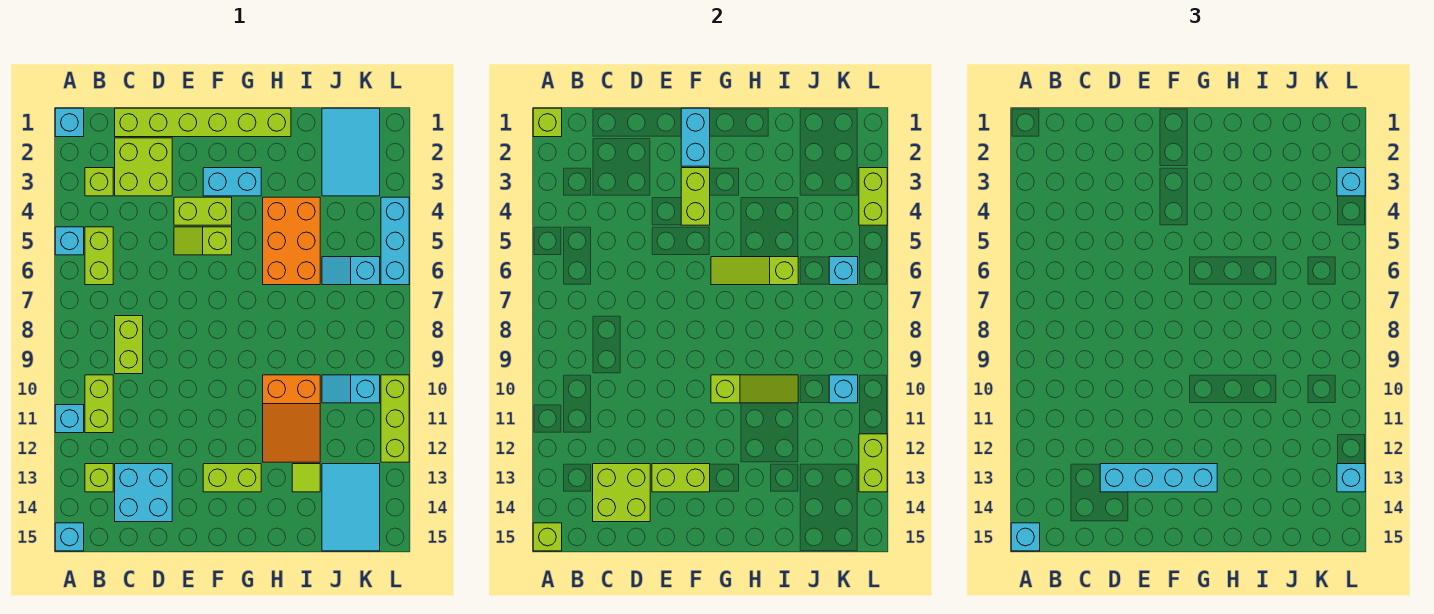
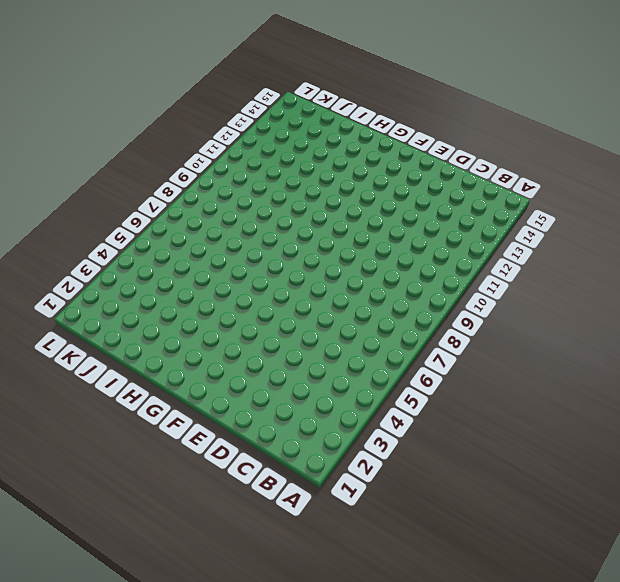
none -> cyan brick A1 level 1
none -> cyan brick A5 level 1
none -> cyan brick A11 level 1
none -> cyan brick A15 level 1

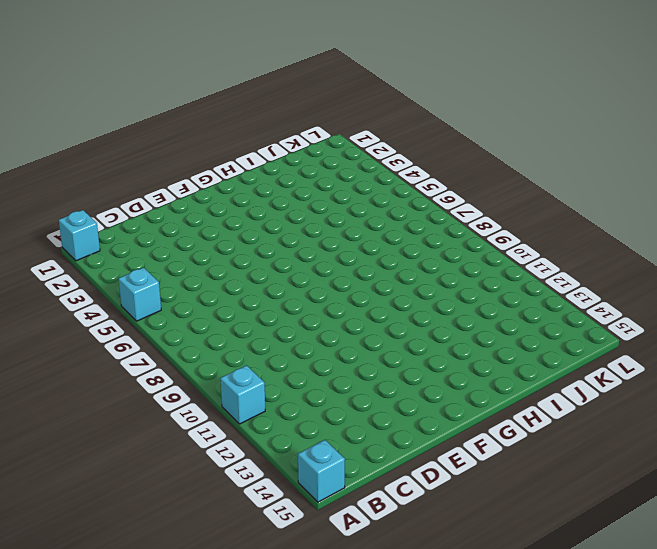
none -> lime brick B3 level 1
none -> lime brick B5:B6 level 1
none -> lime brick B10:B11 level 1
none -> lime brick B13 level 1

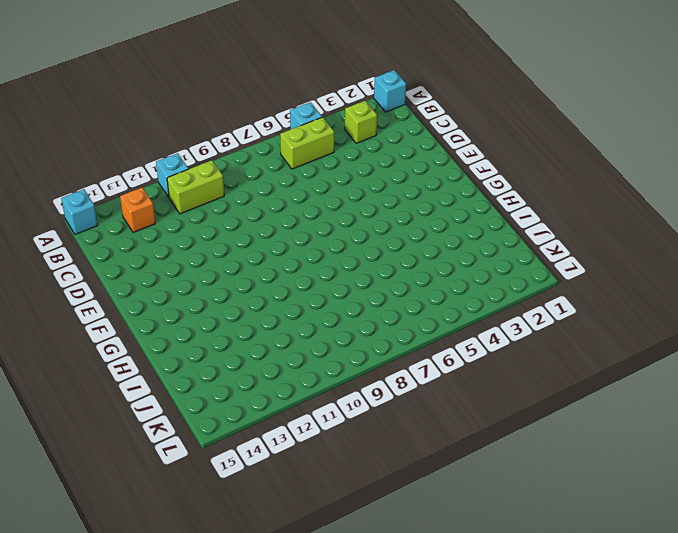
orange brick B13 level 1 -> lime brick B13 level 1
none -> lime brick C1:H1 level 1
none -> lime brick C2:D3 level 1
none -> lime brick C8:C9 level 1
none -> cyan brick C13:D14 level 1

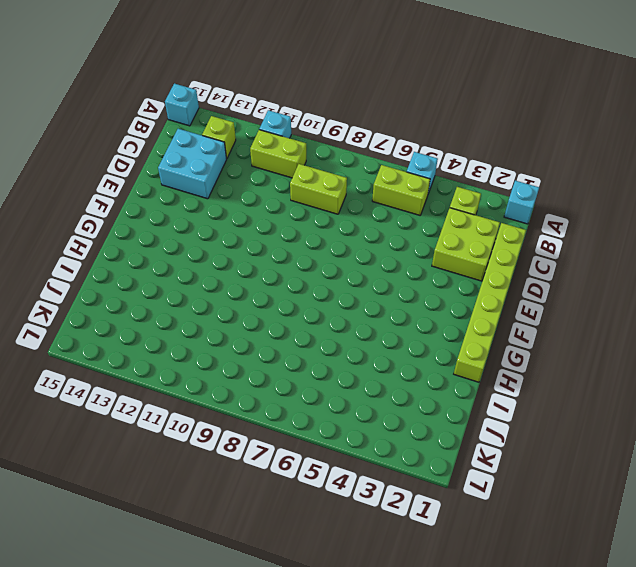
none -> lime brick E4:F4 level 1
none -> lime slope E5:F5 level 1 top F
none -> cyan brick F3:G3 level 1
none -> lime brick F13:G13 level 1

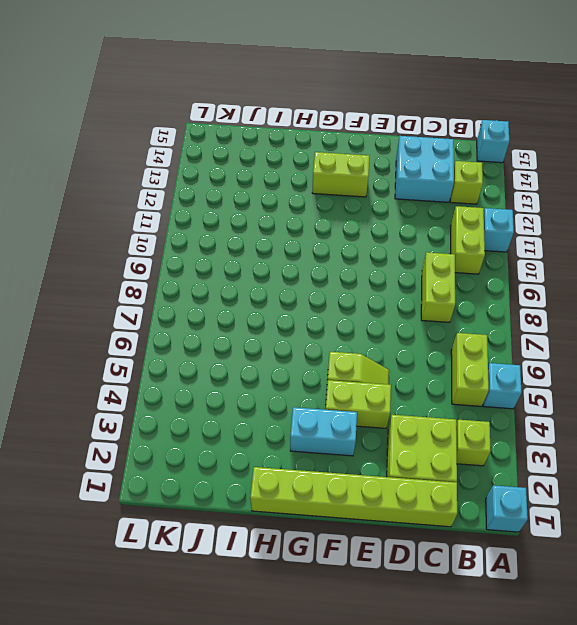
none -> orange brick H4:I6 level 1
none -> orange slope H10:I12 level 1 top 10
none -> lime tile I13 level 1
none -> cyan tile J1:K3 level 1

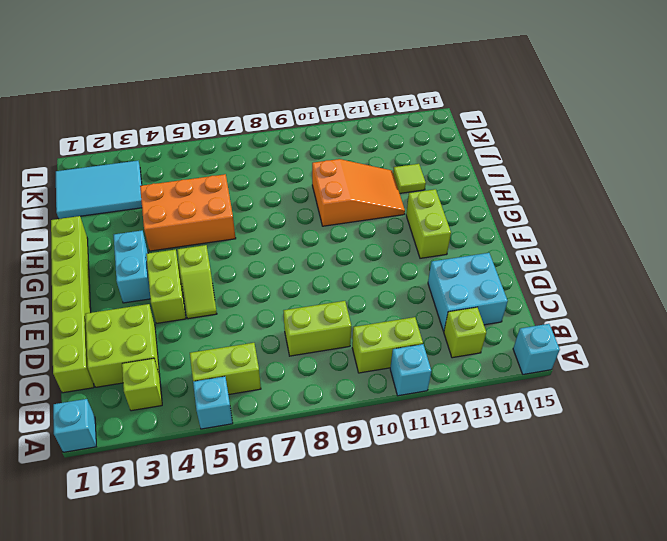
none -> cyan slope J6:K6 level 1 top K
none -> cyan slope J10:K10 level 1 top K
none -> cyan tile J13:K15 level 1
none -> cyan brick L4:L6 level 1

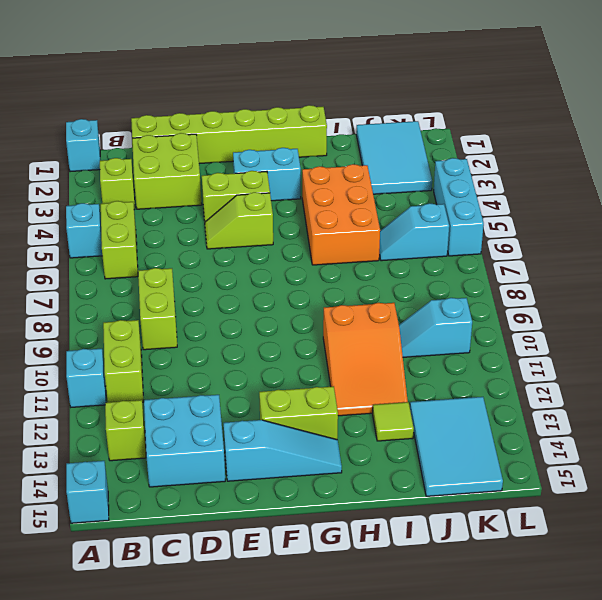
cyan slope E14:G14 level 1 top E -> none
none -> lime brick L10:L12 level 1
none -> lime brick A1 level 2
none -> lime brick A15 level 2
none -> lime brick C13:D14 level 2

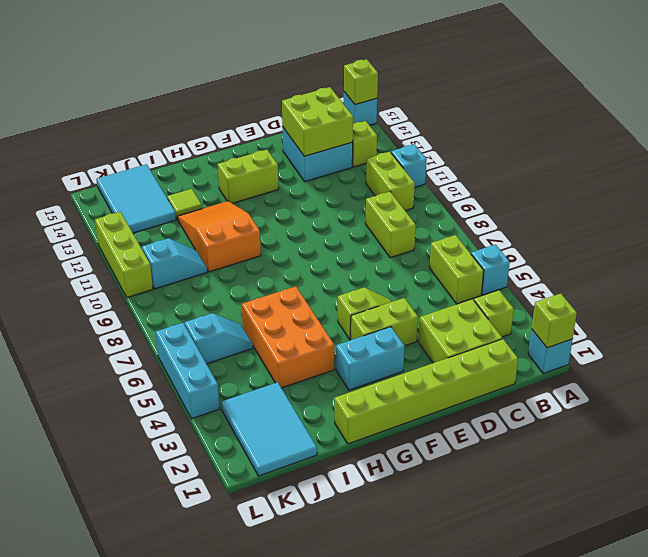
none -> lime brick E13:F13 level 2
none -> cyan brick F1:F2 level 2
none -> lime brick F3:F4 level 2
none -> lime slope G6:I6 level 2 top I

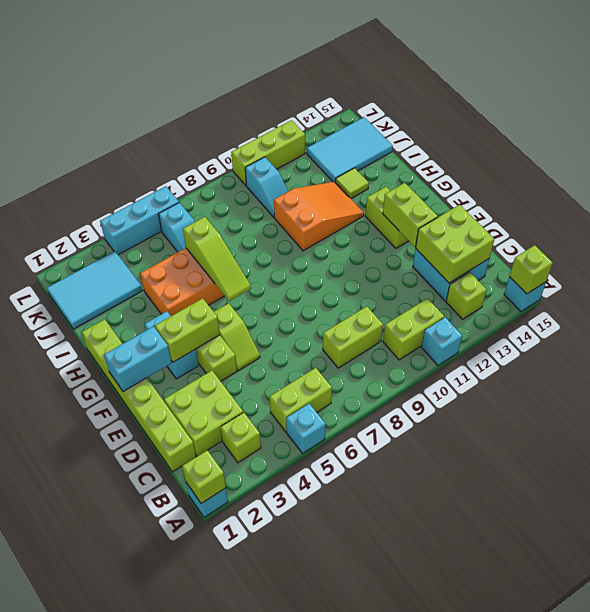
none -> lime slope G10:I10 level 2 top G
none -> cyan brick K6 level 2
none -> cyan brick K10 level 2
none -> lime brick L3:L4 level 2

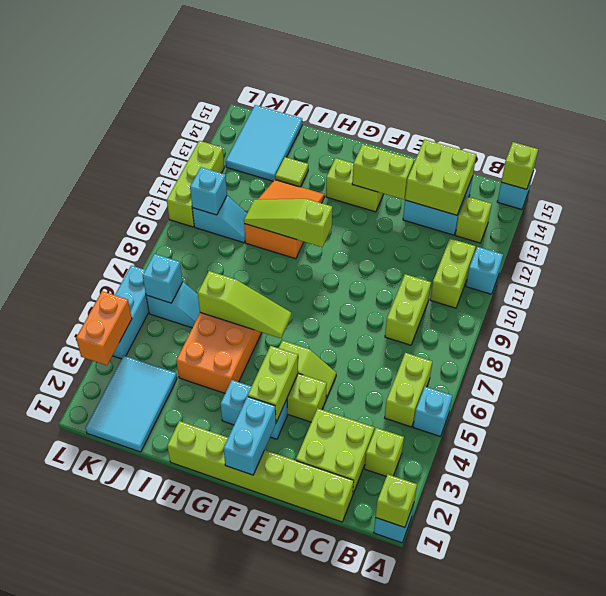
orange brick L3:L4 level 2 -> lime brick L3:L4 level 2
none -> lime brick L12:L13 level 2
none -> cyan brick A15 level 3
none -> cyan brick D13:G13 level 3
none -> cyan brick L3 level 3

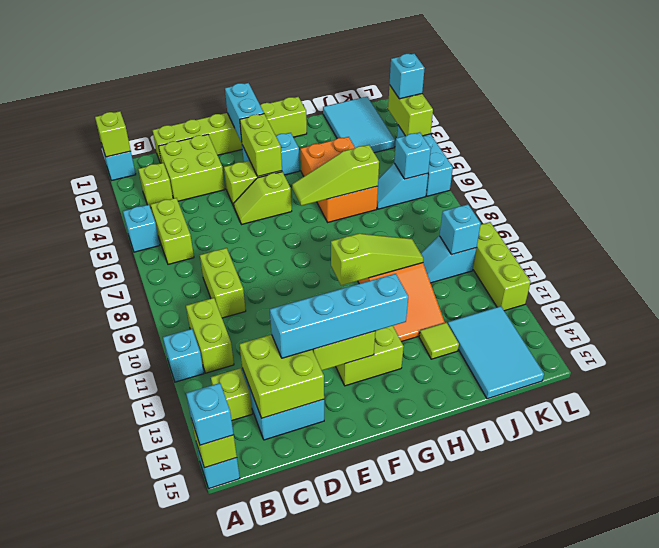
none -> lime brick L12:L13 level 2
none -> cyan brick L13 level 3

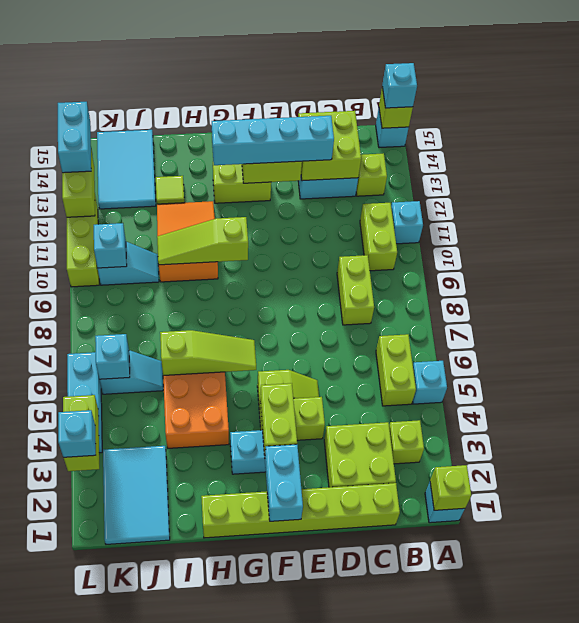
cyan brick L13:L14 level 3 -> cyan brick L13 level 3

